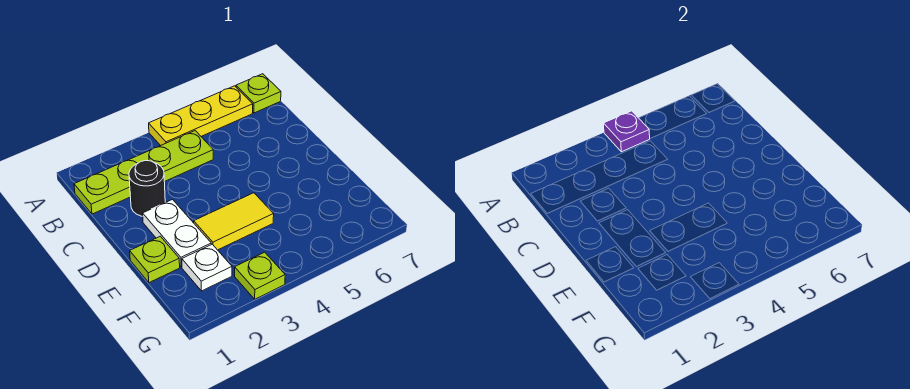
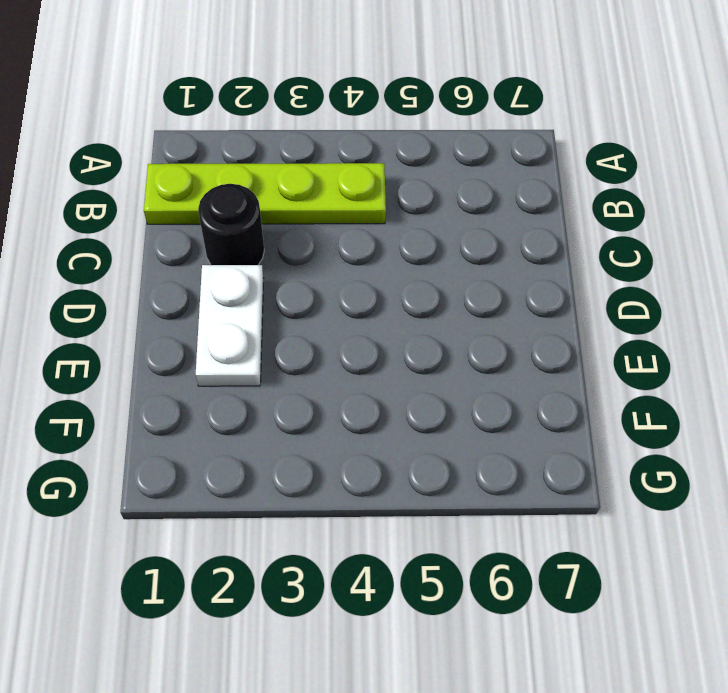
none -> yellow plate A4:A6 level 1
none -> lime plate A7 level 1

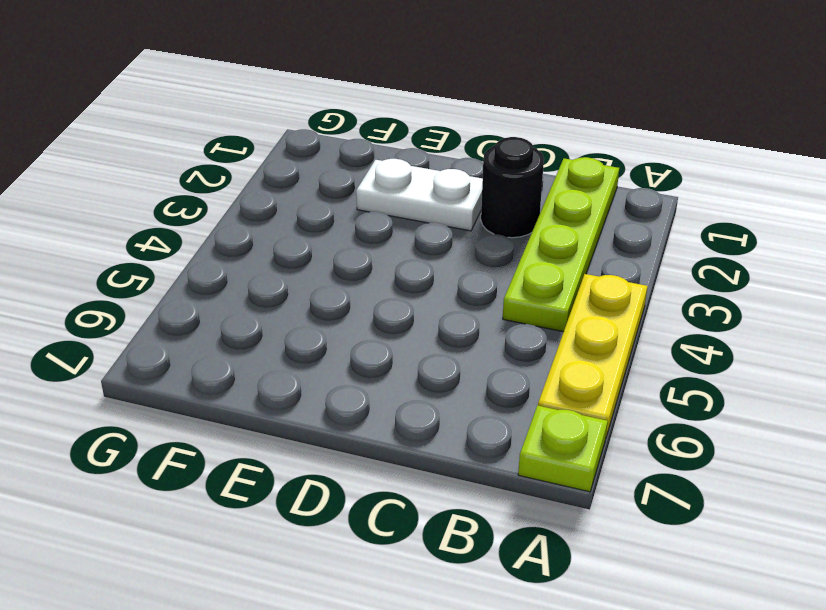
none -> lime plate E1 level 1
none -> yellow tile E3:E4 level 1

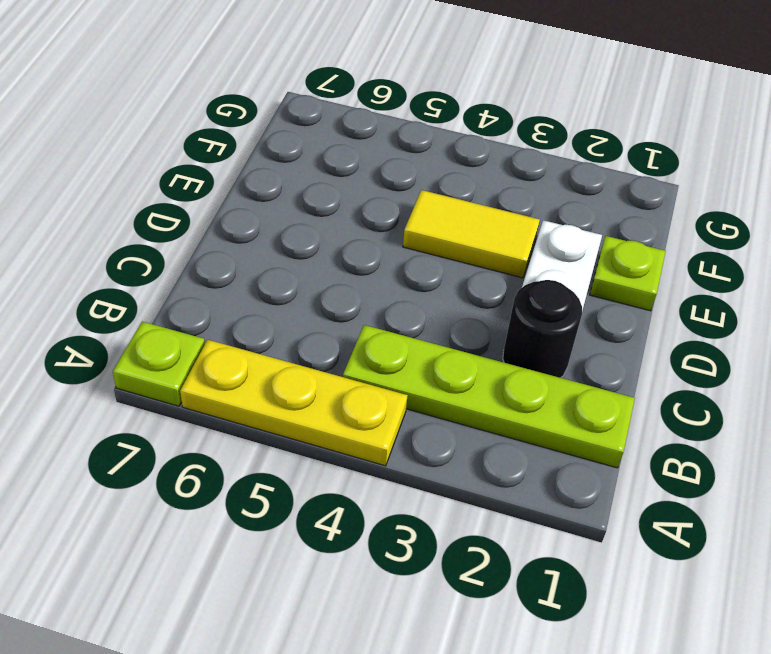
none -> white plate F2 level 1
none -> lime plate G3 level 1

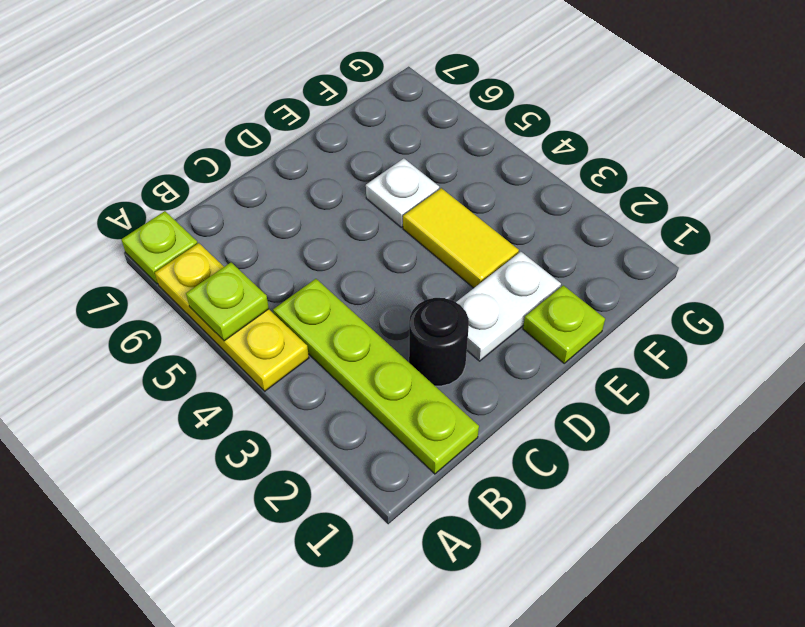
lime plate A5 level 2 -> lime plate G3 level 1
white plate E5 level 1 -> white plate F2 level 1
none -> purple plate A4 level 2

